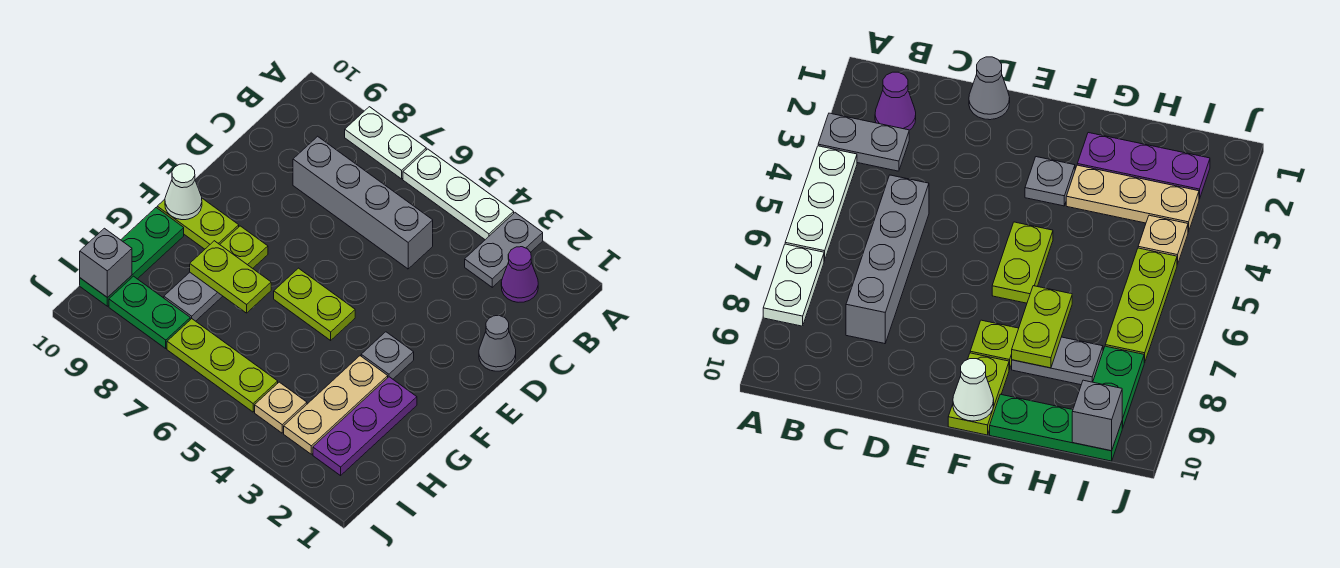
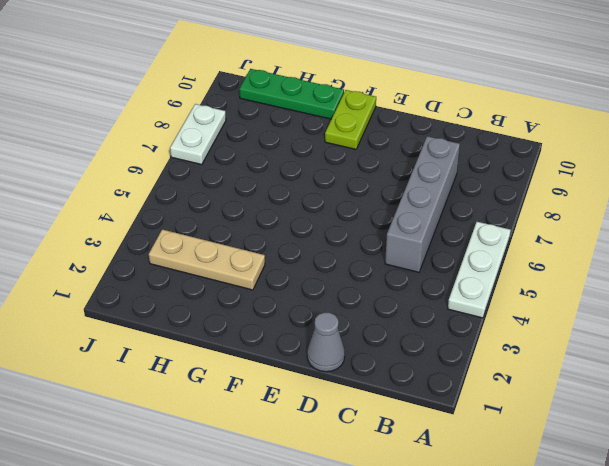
white plate J7:J8 level 1 -> white plate A7:A8 level 1
none -> grey plate A3:B3 level 1
none -> purple cone B2 level 1
none -> grey plate F3 level 1

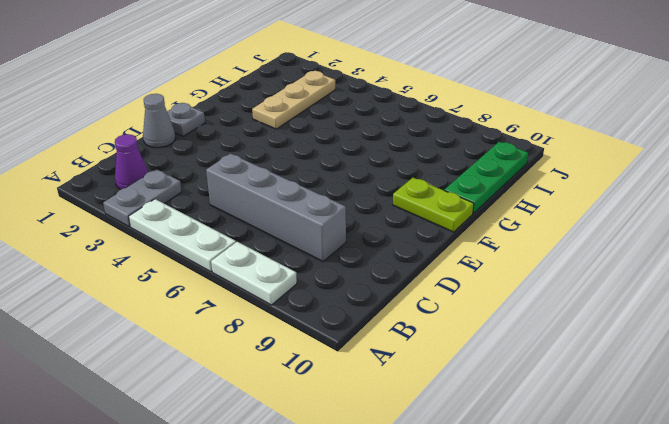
grey plate E1 level 1 -> grey plate F3 level 1
none -> lime plate F5:F6 level 1
none -> lime plate F8 level 1
none -> purple plate G2:I2 level 1

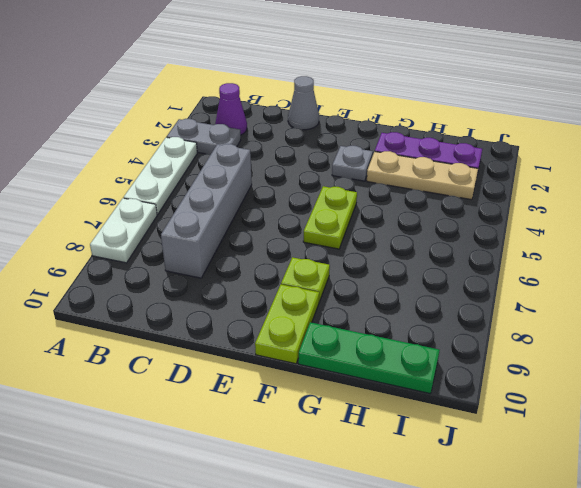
none -> grey plate G8:H8 level 1
none -> tan plate I4 level 1
none -> lime plate I5:I7 level 1

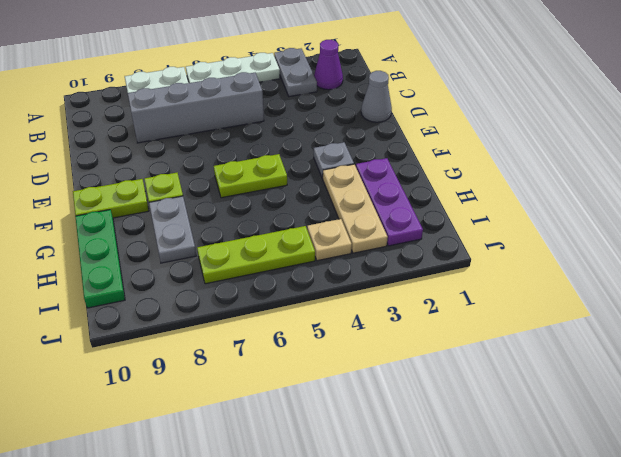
none -> green plate I8:I9 level 1
none -> white cone F10 level 2
none -> lime plate G7:G8 level 2

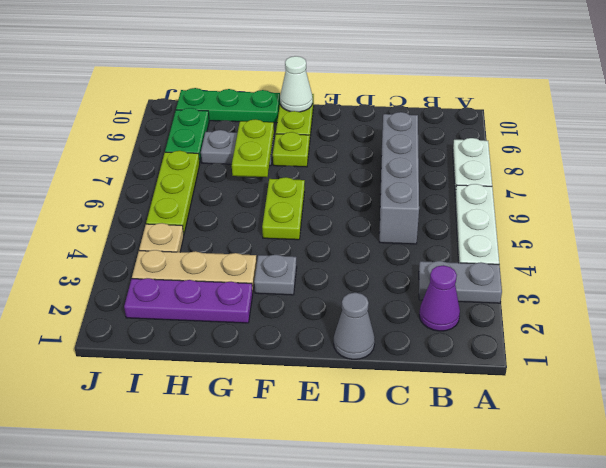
none -> grey brick I10 level 2

